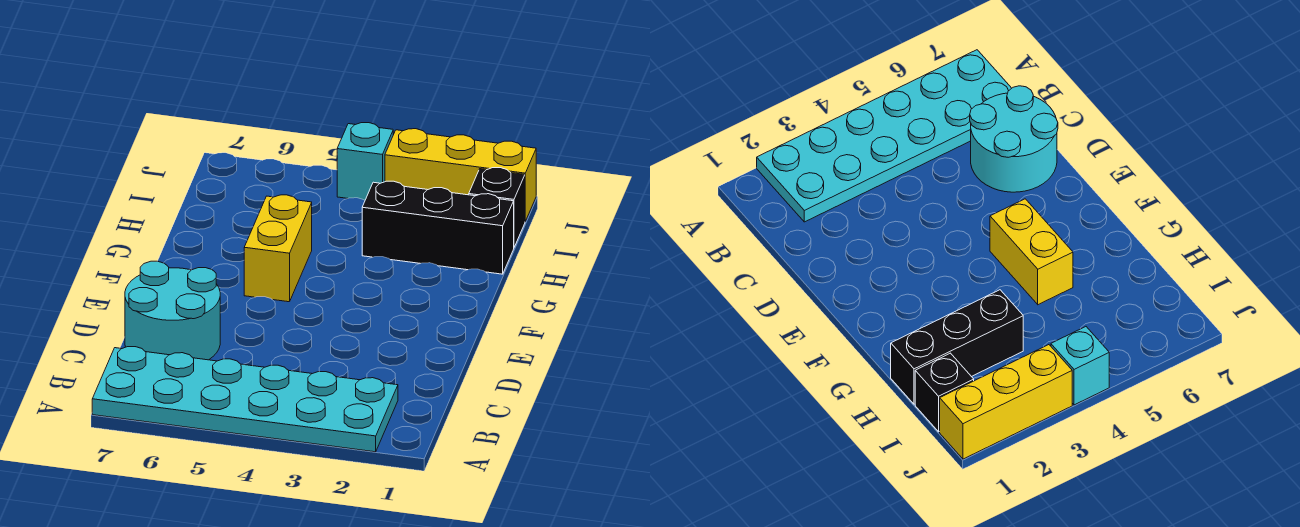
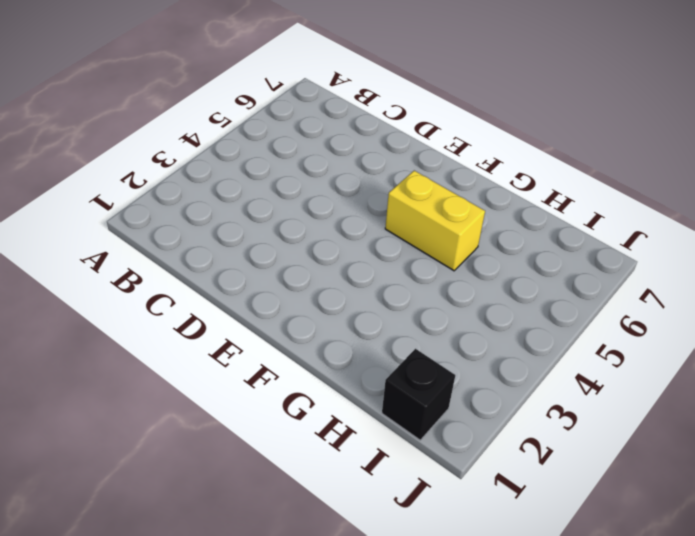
none -> cyan plate A2:B7 level 1
none -> cyan round brick C6:D7 level 1

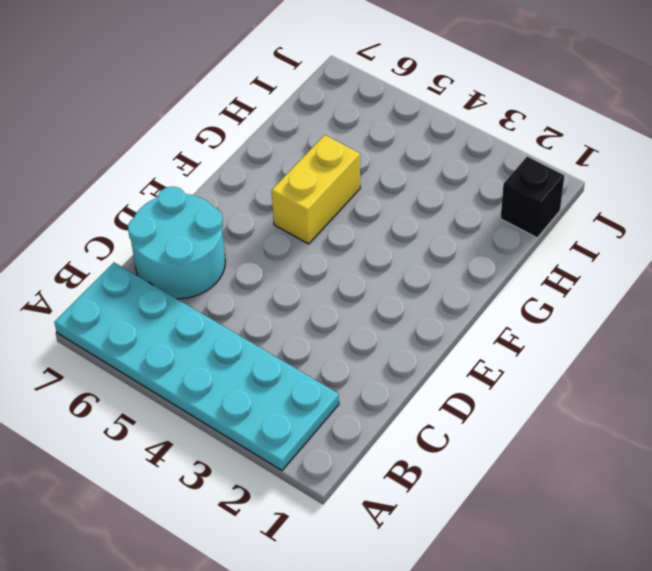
none -> black brick H1:H3 level 1
none -> yellow brick J1:J3 level 1

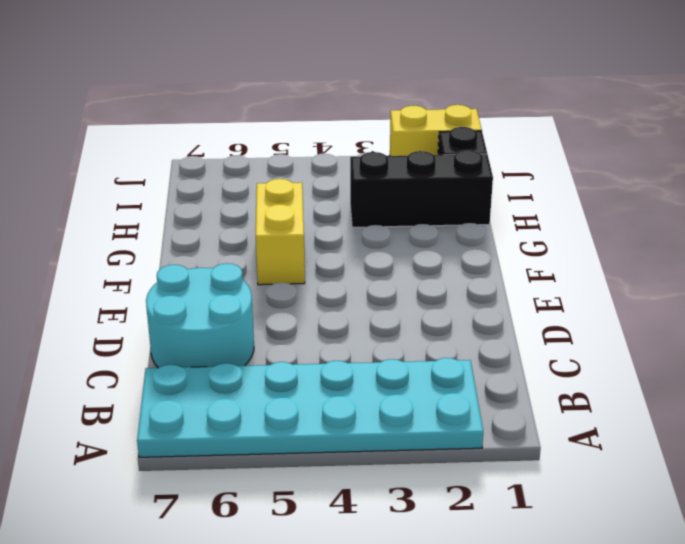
yellow brick J1:J2 level 1 -> yellow brick J1:J3 level 1
none -> cyan brick J4 level 1

